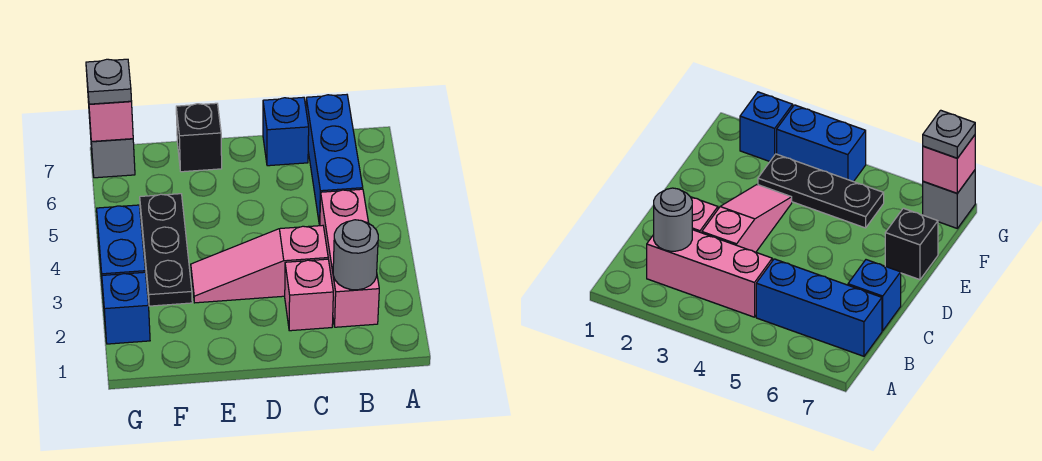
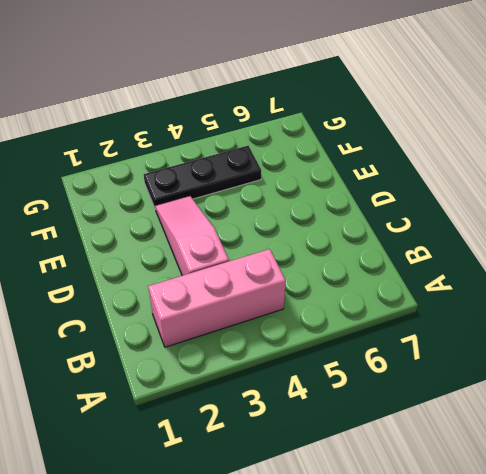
none -> blue brick B5:B7 level 1
none -> pink brick C2 level 1
none -> blue brick C7 level 1

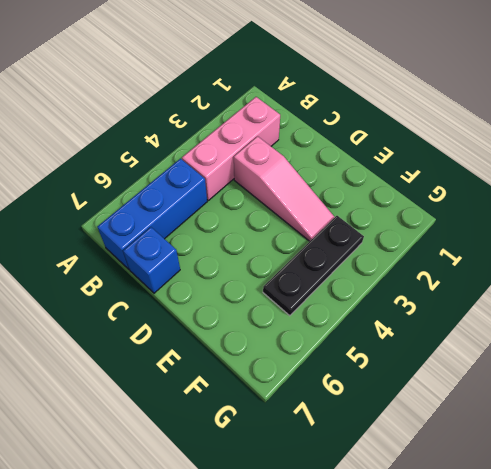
none -> pink brick C2 level 1
none -> black brick E7 level 1
none -> blue brick G2 level 1

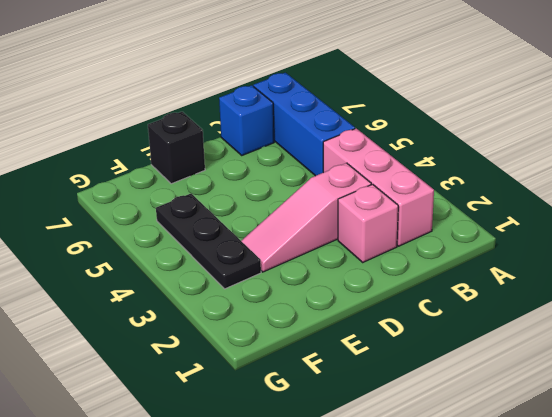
none -> blue brick G2 level 1
none -> blue brick G3:G4 level 1
none -> grey brick G7 level 1

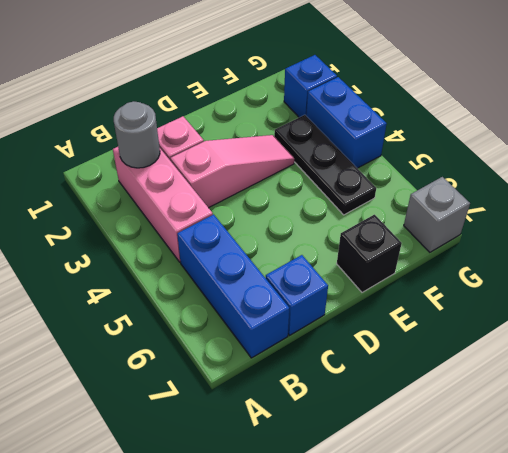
none -> pink brick G7 level 2
none -> grey plate G7 level 3

